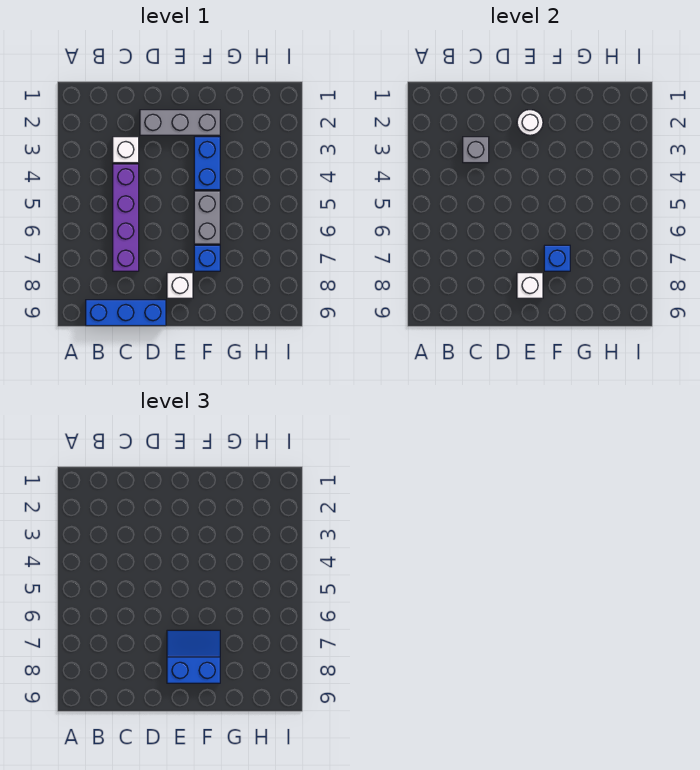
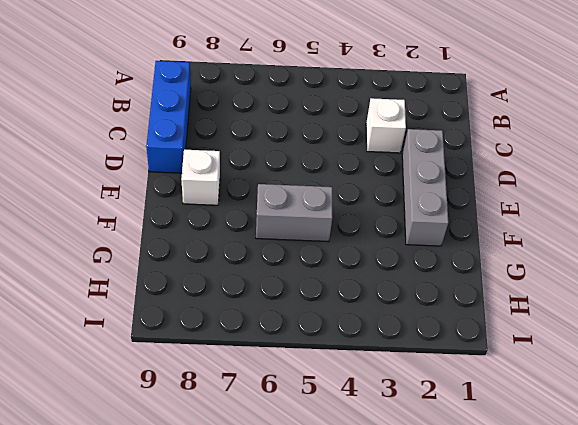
none -> purple brick C4:C7 level 1
none -> blue brick F3:F4 level 1
none -> blue brick F7 level 1

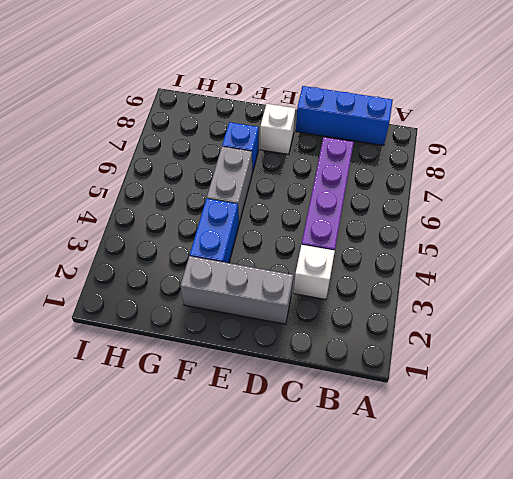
none -> grey brick C3 level 2
none -> white round brick E2 level 2
none -> white brick E8 level 2

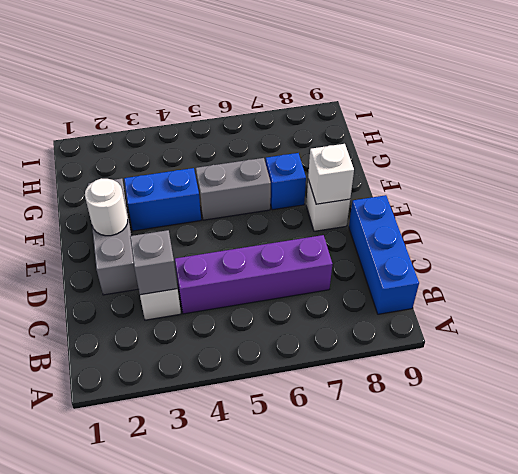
none -> blue brick F7 level 2
none -> blue slope E7:F8 level 3 top 8

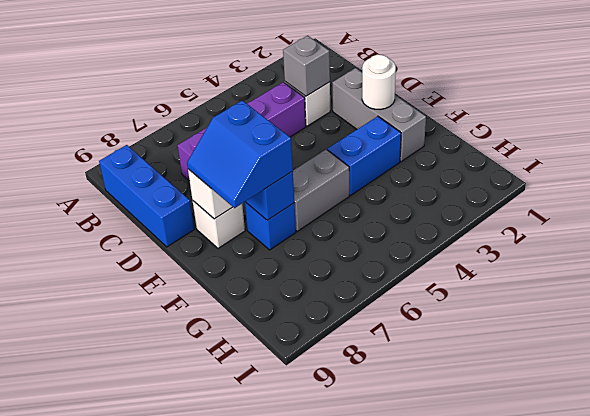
blue slope E7:F8 level 3 top 7 -> blue slope E7:F8 level 3 top 8

